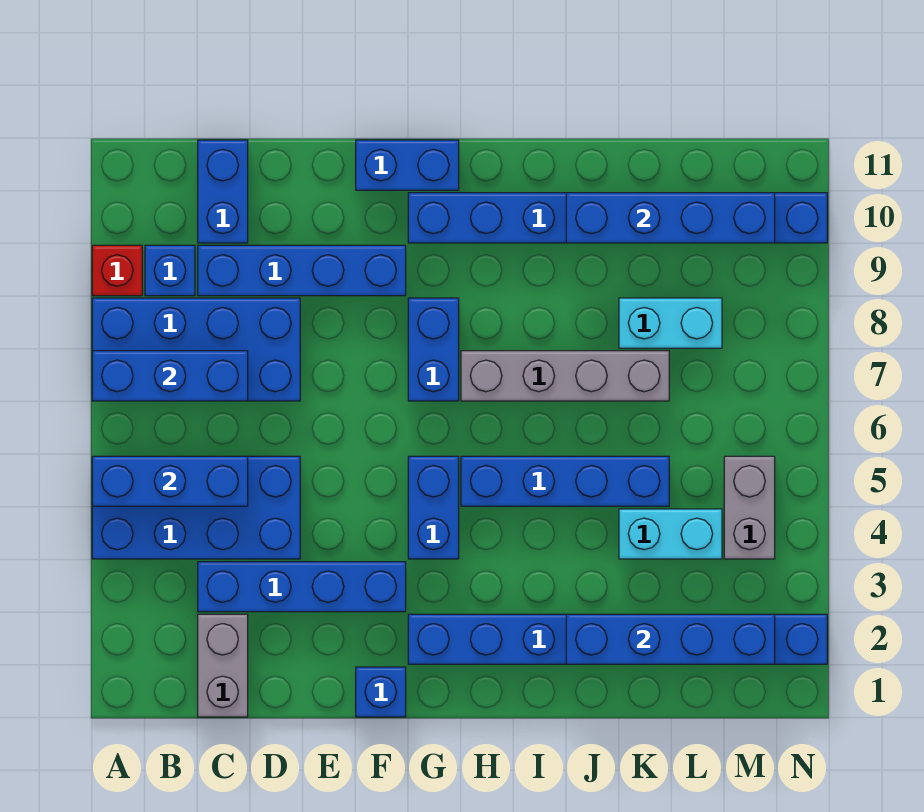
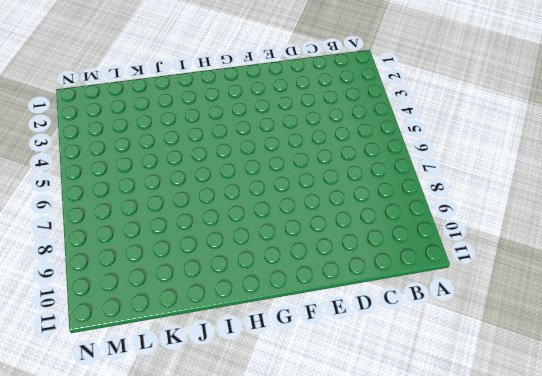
none -> blue brick A4:D5 level 1
none -> blue brick A7:D8 level 1
none -> red brick A9 level 1

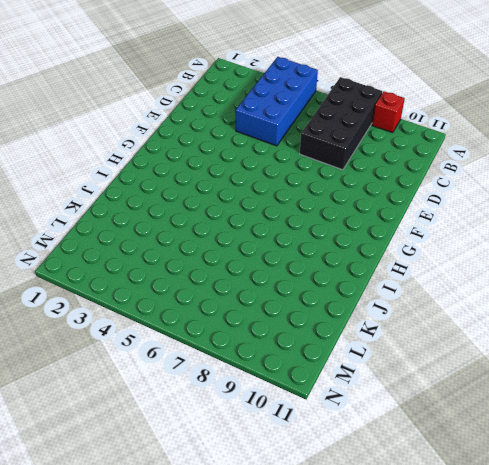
black brick A7:D8 level 1 -> blue brick A7:D8 level 1
none -> blue brick B9 level 1
none -> grey brick C1:C2 level 1
none -> blue brick C3:F3 level 1

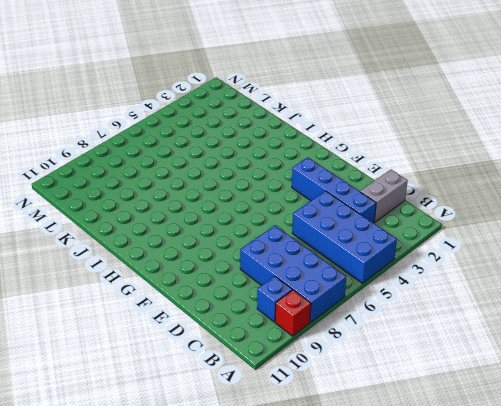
none -> blue brick C9:F9 level 1
none -> blue brick C10:C11 level 1
none -> blue brick F1 level 1

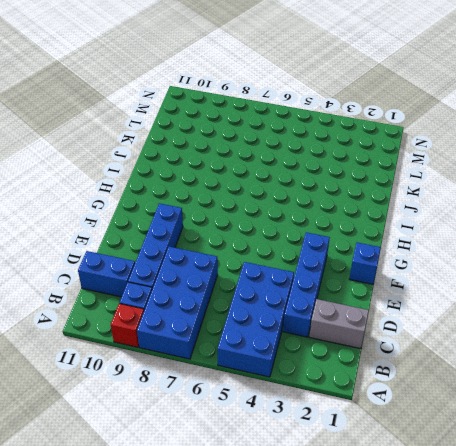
none -> blue brick F11:G11 level 1
none -> blue brick G2:N2 level 1
none -> blue brick G4:G5 level 1

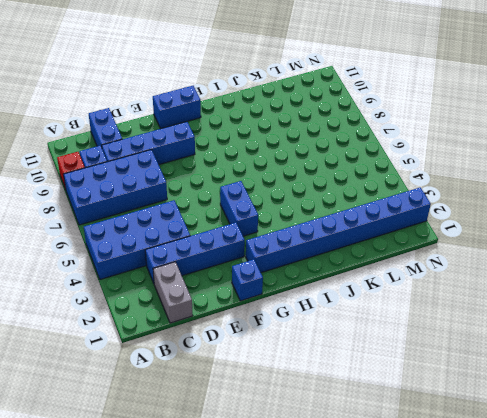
none -> blue brick G7:G8 level 1
none -> blue brick G10:N10 level 1
none -> blue brick H5:K5 level 1

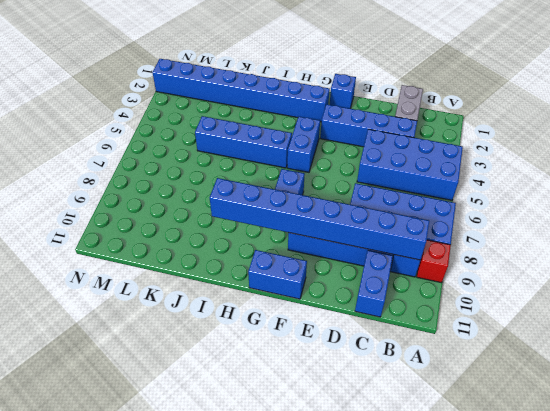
blue brick B9:I9 level 2 -> blue brick G10:N10 level 1
none -> grey brick H7:K7 level 1
none -> cyan brick K4:L4 level 1
none -> cyan brick K8:L8 level 1

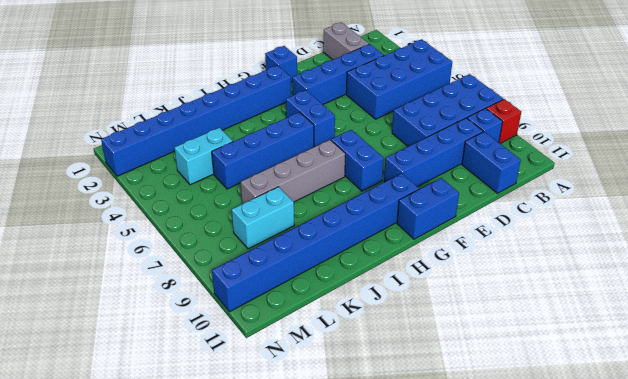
none -> grey brick M4:M5 level 1
none -> blue brick A5:C5 level 2
none -> blue brick A7:C7 level 2

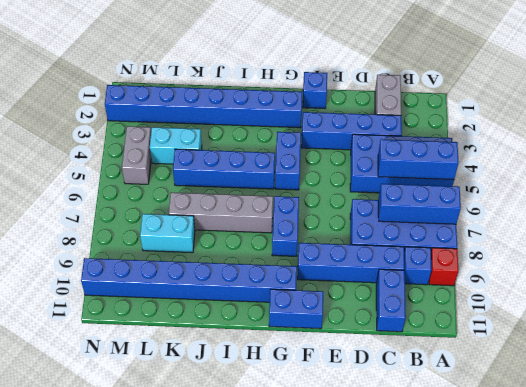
none -> blue brick J2:M2 level 2
none -> blue brick J10:M10 level 2

